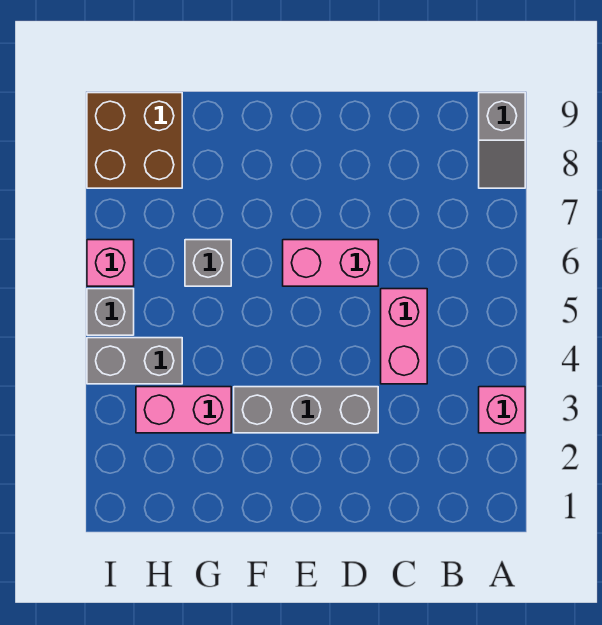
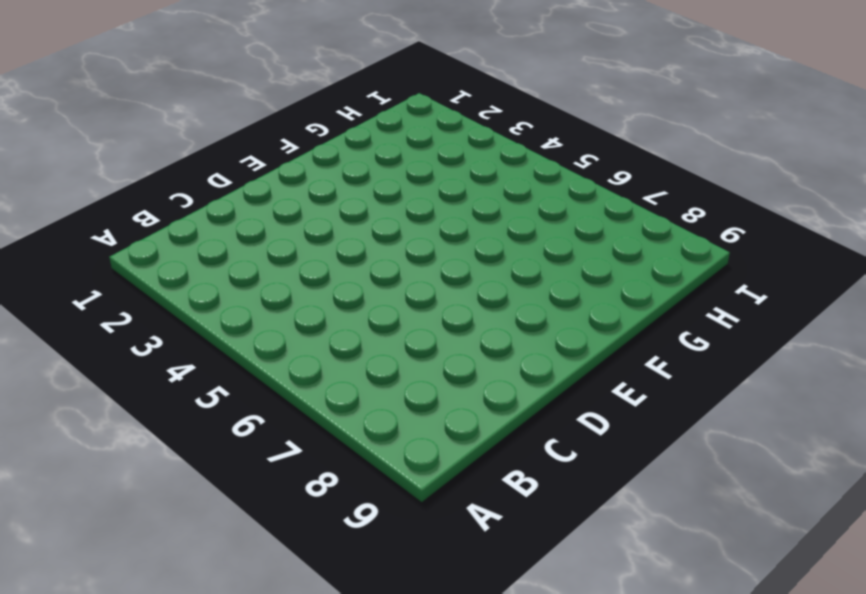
none -> pink brick A3 level 1
none -> grey slope A8:A9 level 1 top 9

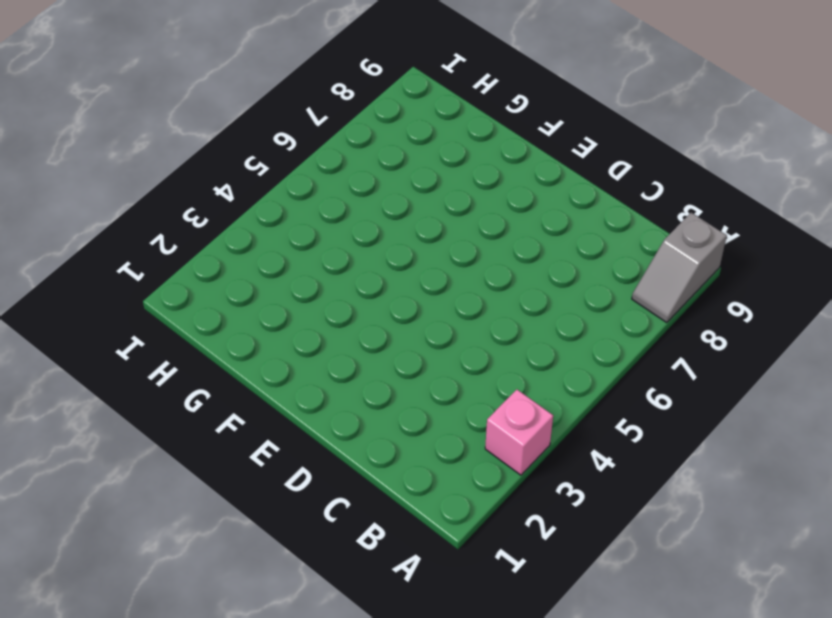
none -> pink brick C4:C5 level 1
none -> grey brick D3:F3 level 1

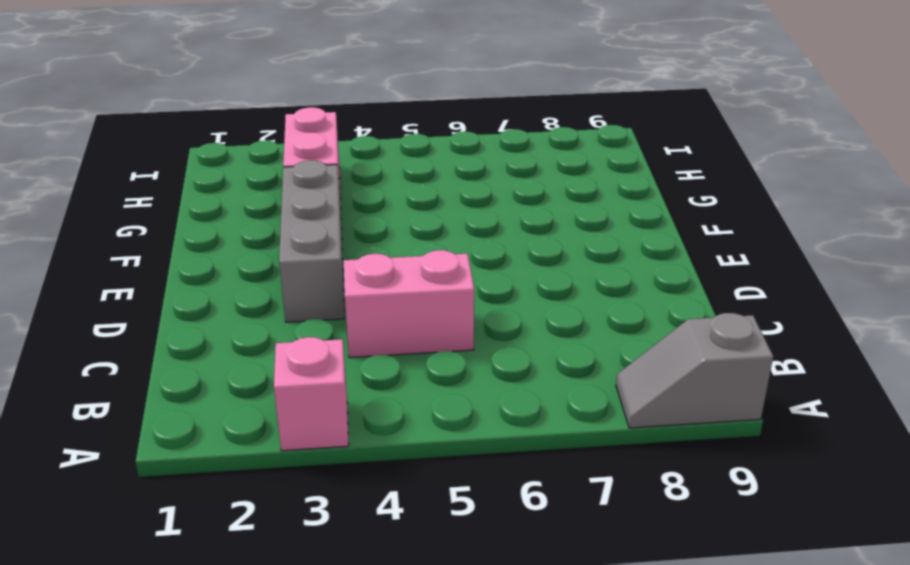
none -> pink brick D6:E6 level 1
none -> grey brick G6 level 1

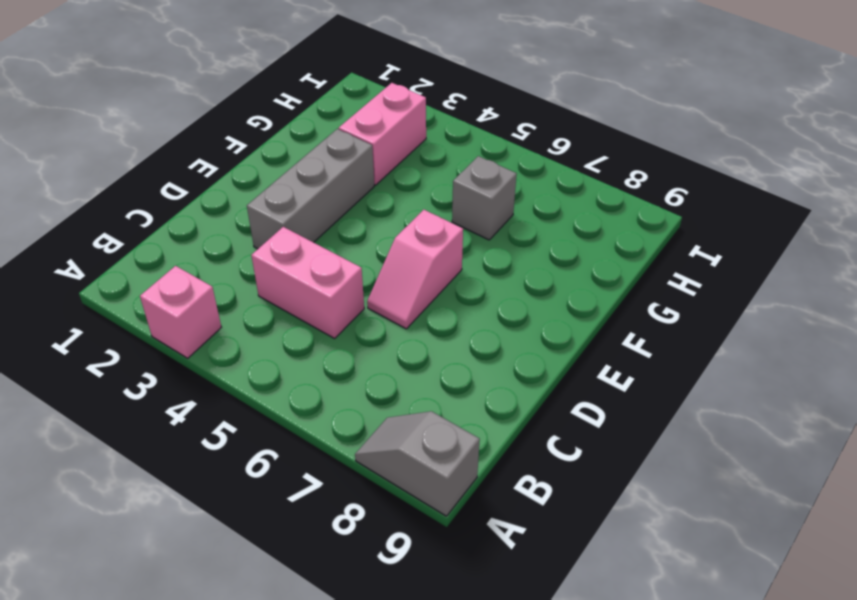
pink slope D6:E6 level 1 top E -> pink brick D6:E6 level 1
none -> grey brick H4:I4 level 1
none -> brown brick H8:I9 level 1

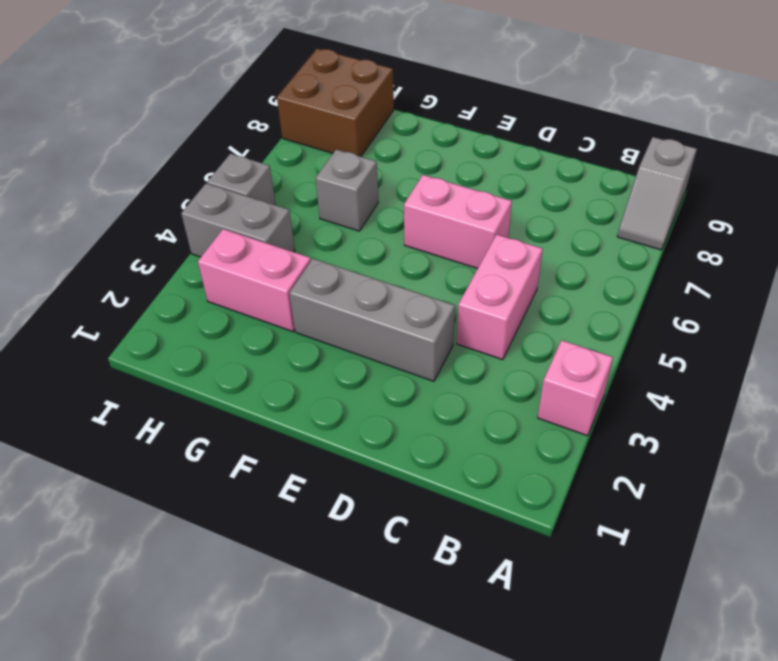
none -> pink brick I6 level 1

